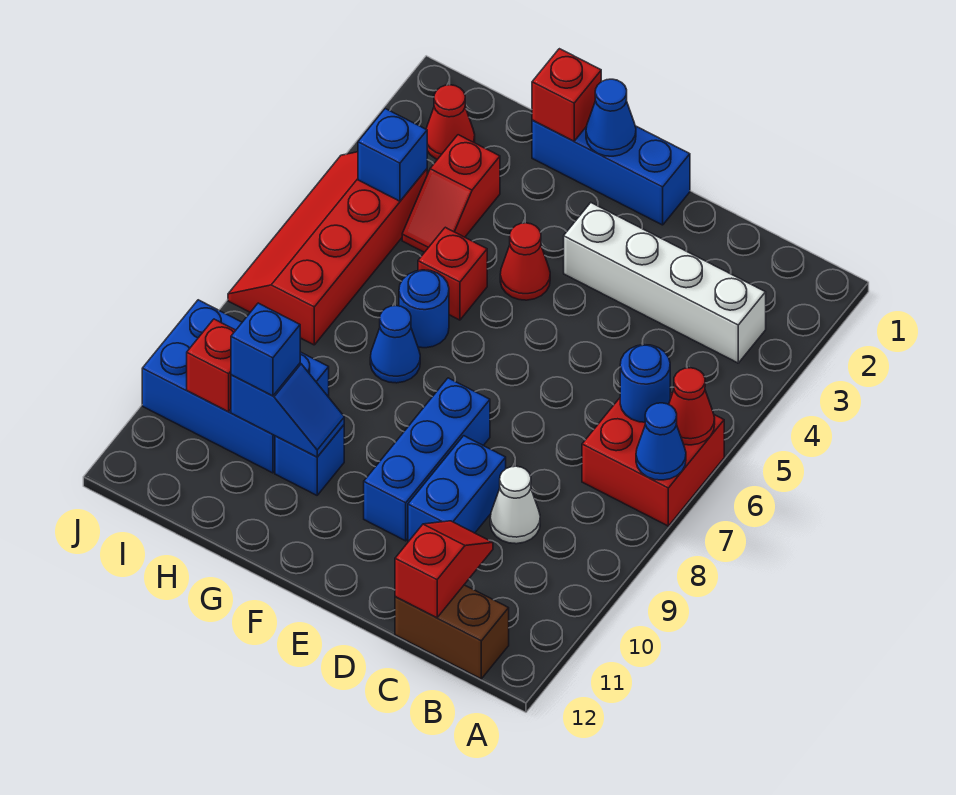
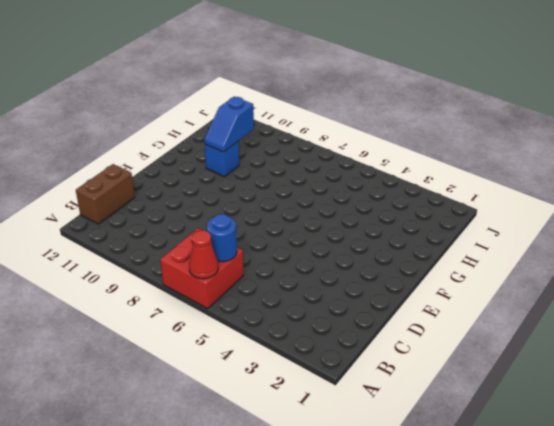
none -> white brick B3:E3 level 1
none -> white cone C9 level 1
none -> blue brick D9:D10 level 1

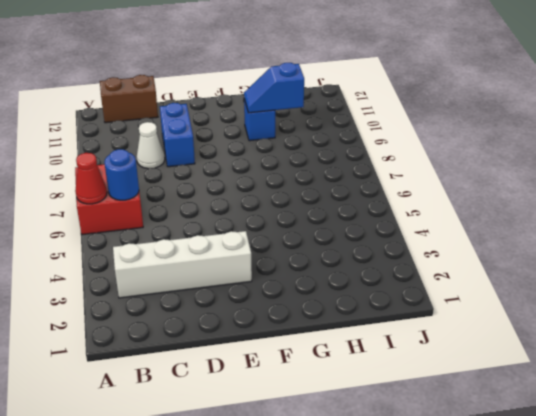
none -> blue brick E1:G1 level 1
none -> blue brick E8:E10 level 1
none -> red cone F4 level 1

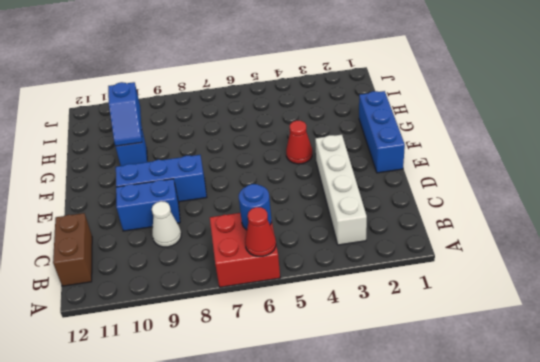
none -> red brick G5 level 1
none -> blue round brick G6 level 1
none -> blue cone G7 level 1

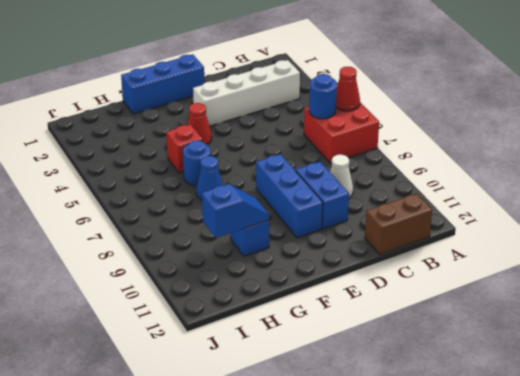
none -> red slope H3:H4 level 1 top 3
none -> blue brick H9:J10 level 1
none -> red cone I2 level 1

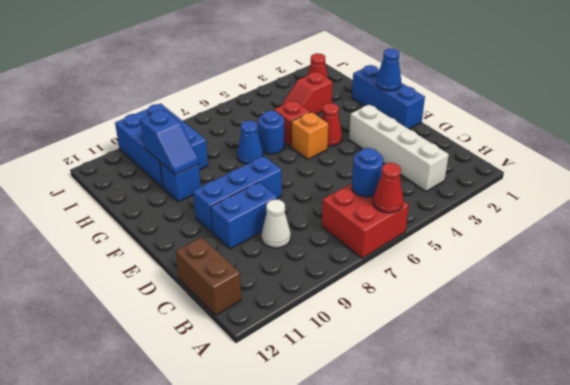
orange brick F5 level 1 -> none
none -> red slope I4:J7 level 1 top I
none -> blue cone A7 level 2
none -> red slope C11:C12 level 2 top 12

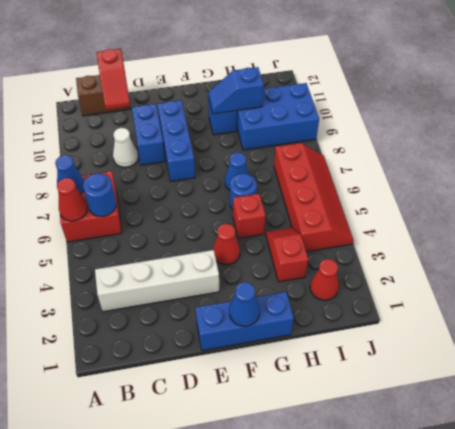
none -> red brick G1 level 2
none -> blue brick I4 level 2
none -> red brick I10 level 2

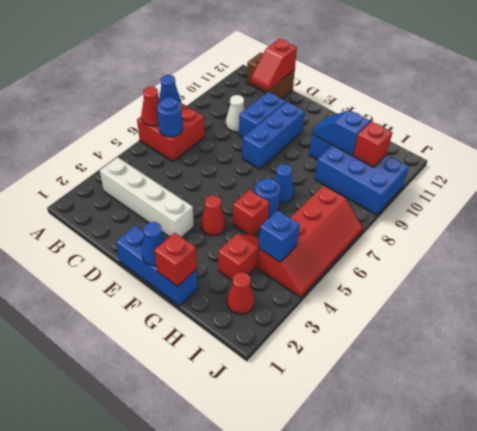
none -> blue brick H10 level 3

